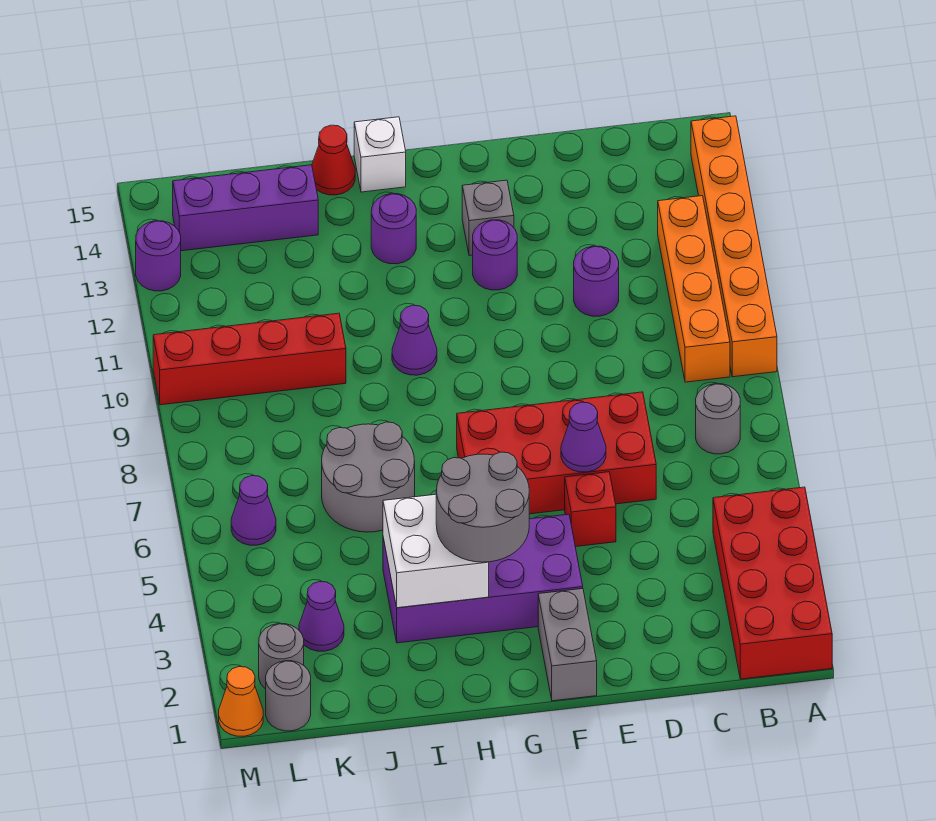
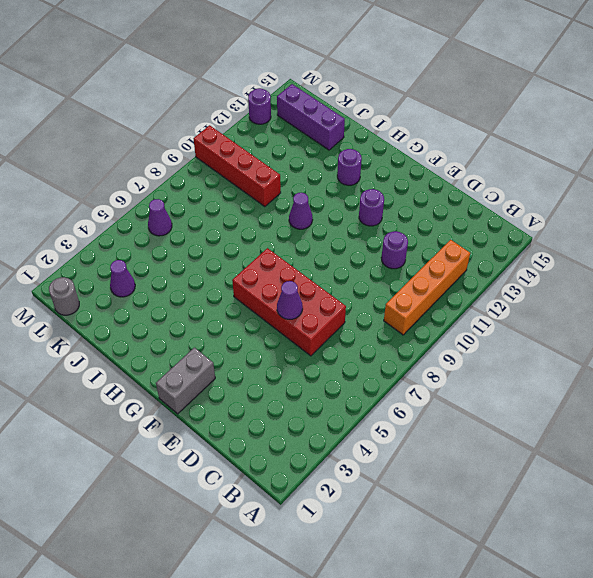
none -> red brick A1:B4 level 1
none -> orange brick A9:A14 level 1
none -> grey round brick B7 level 1

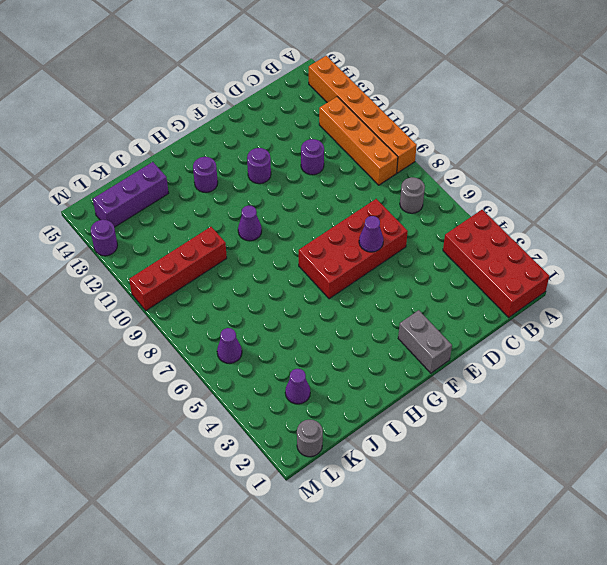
none -> red brick E5 level 1
none -> purple brick F3:I4 level 1
none -> grey brick F13 level 1

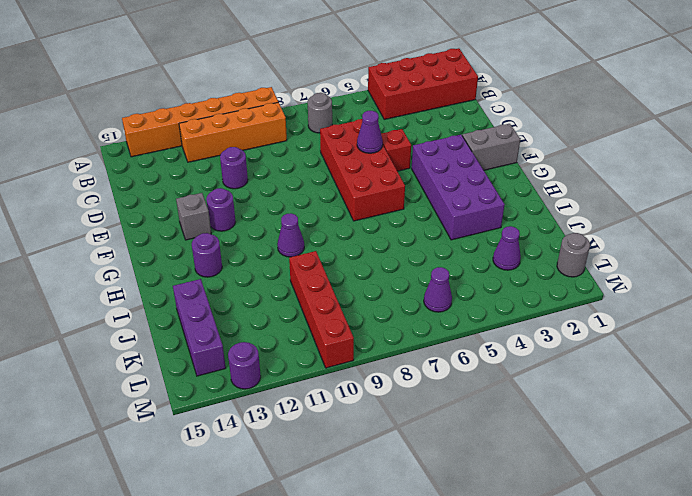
none -> white brick H15 level 1
none -> grey round brick I6:J7 level 1
none -> red cone I15 level 1

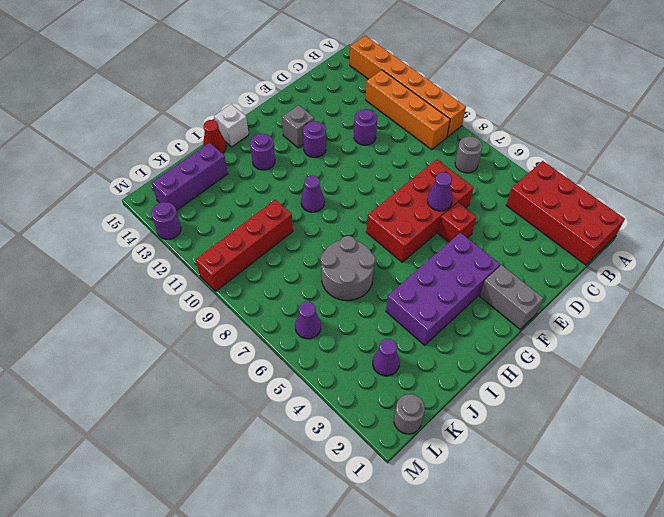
none -> grey round brick L2 level 1
none -> orange cone M1 level 1
none -> white brick H3:I4 level 2

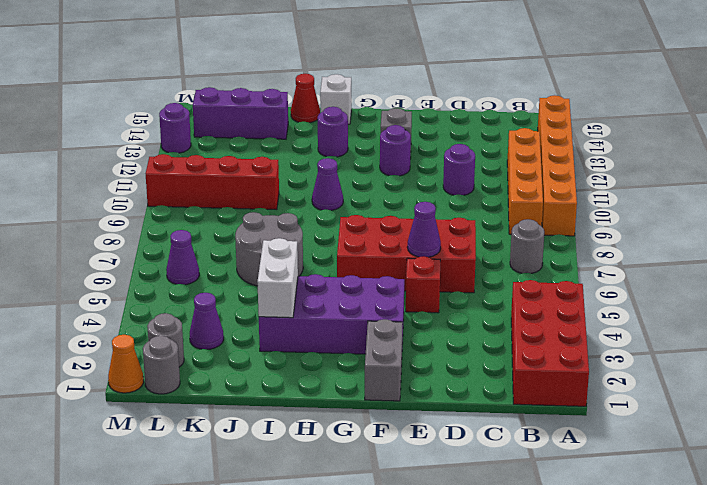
white brick I3:I4 level 2 -> white brick H3:I4 level 2
none -> grey round brick G3:H4 level 3

